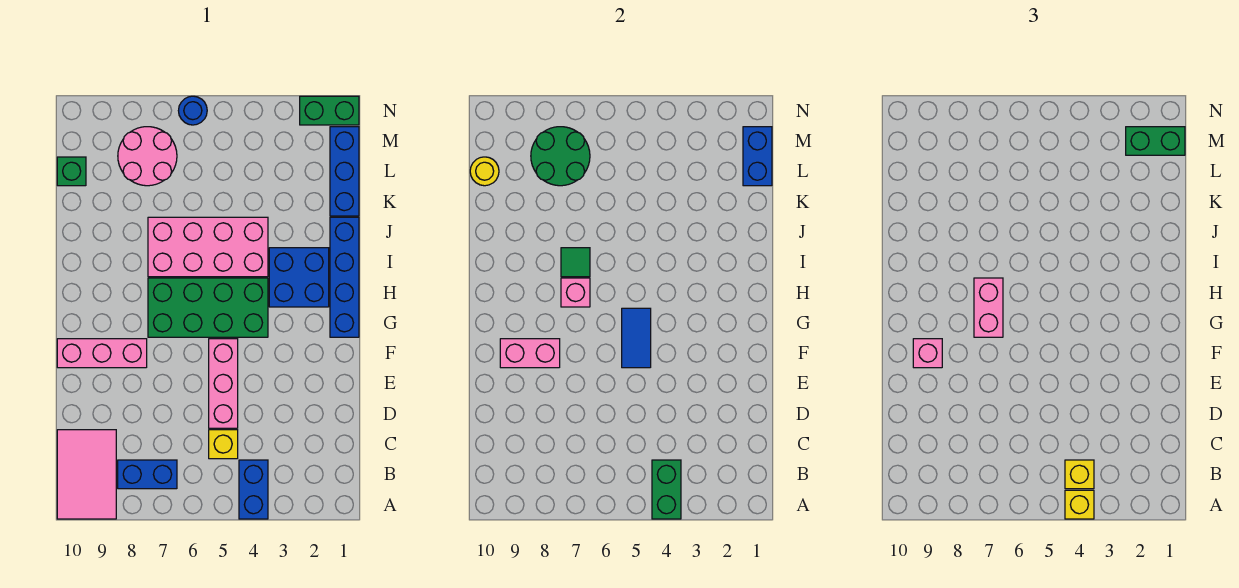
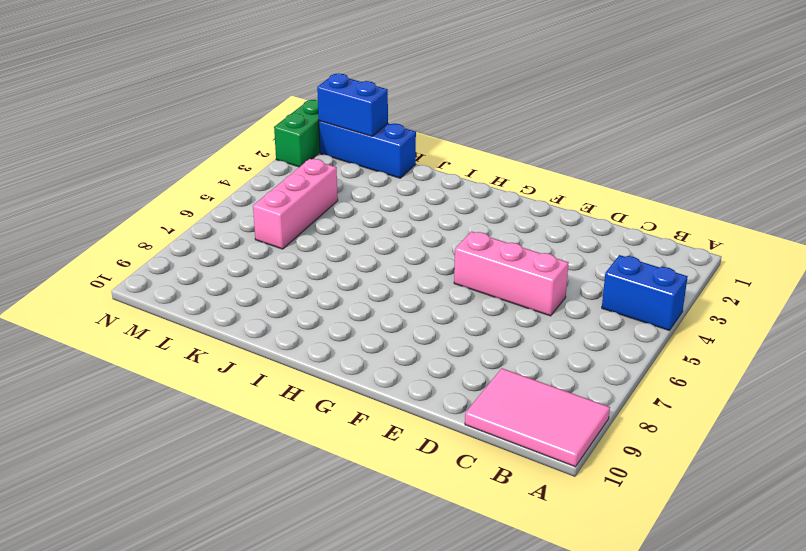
pink brick L4:L6 level 1 -> pink brick F8:F10 level 1
none -> blue brick B7:B8 level 1
none -> yellow brick C5 level 1
none -> blue brick G1:J1 level 1

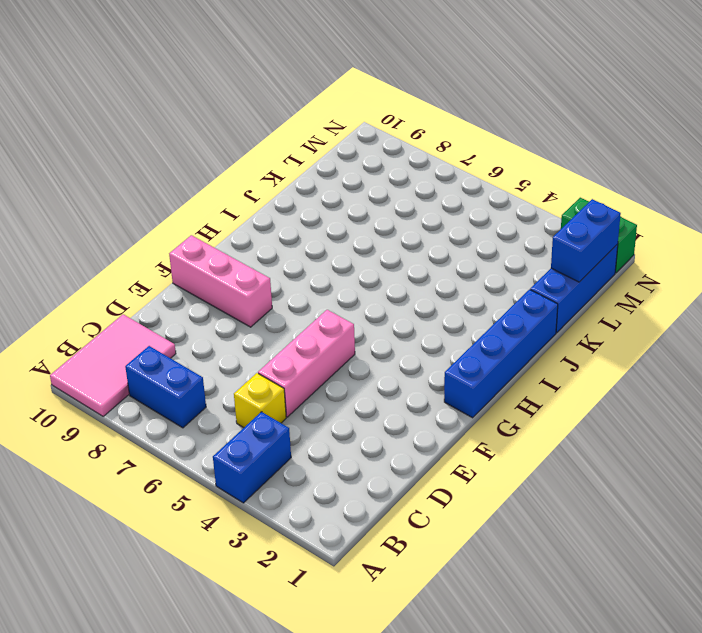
none -> green brick G4:H7 level 1
none -> blue brick H2:I3 level 1
none -> pink brick I4:J7 level 1

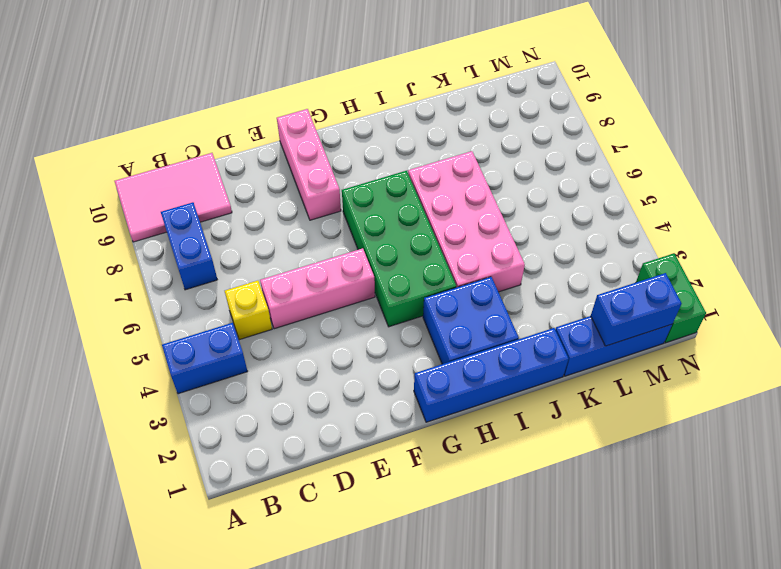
none -> pink round brick L7:M8 level 1
none -> green brick L10 level 1
none -> blue round brick N6 level 1

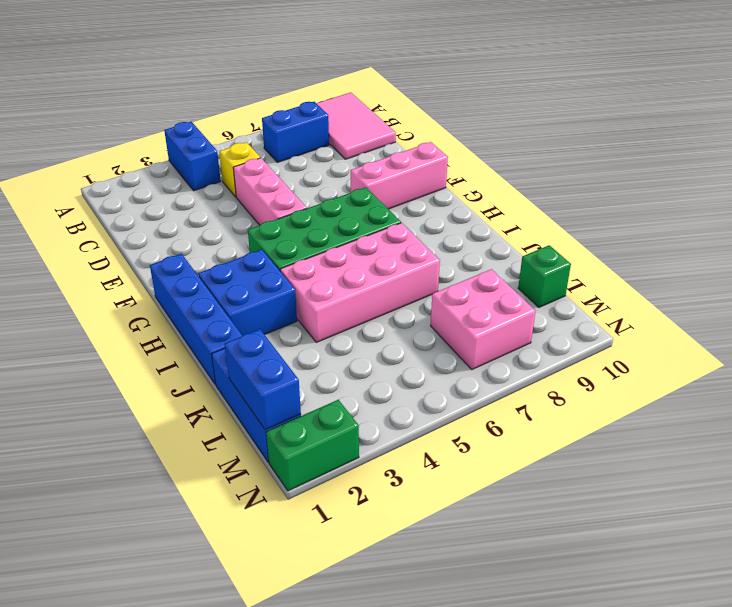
pink brick L7:M8 level 1 -> pink round brick L7:M8 level 1
none -> blue round brick N6 level 1
none -> green brick A4:B4 level 2
none -> blue tile F5:G5 level 2

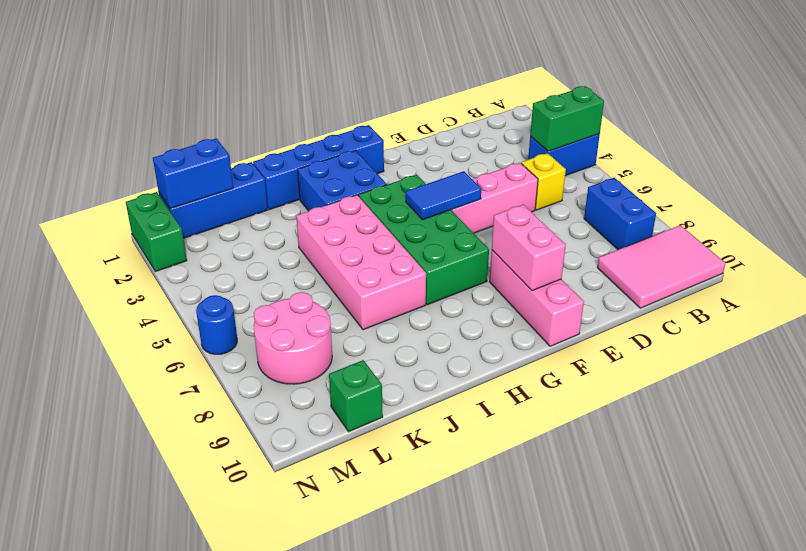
none -> pink brick H7 level 2
none -> green tile I7 level 2
none -> green round brick L7:M8 level 2

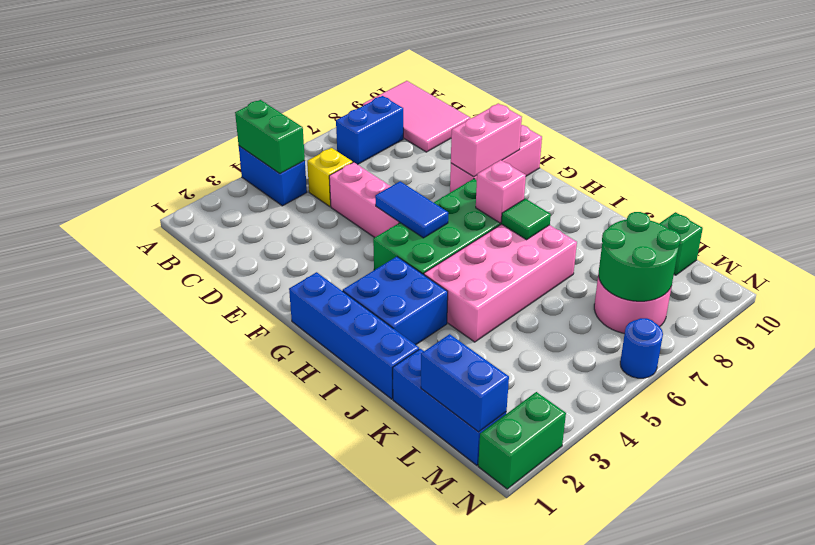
none -> yellow round brick L10 level 2
none -> yellow brick A4 level 3
none -> yellow brick B4 level 3

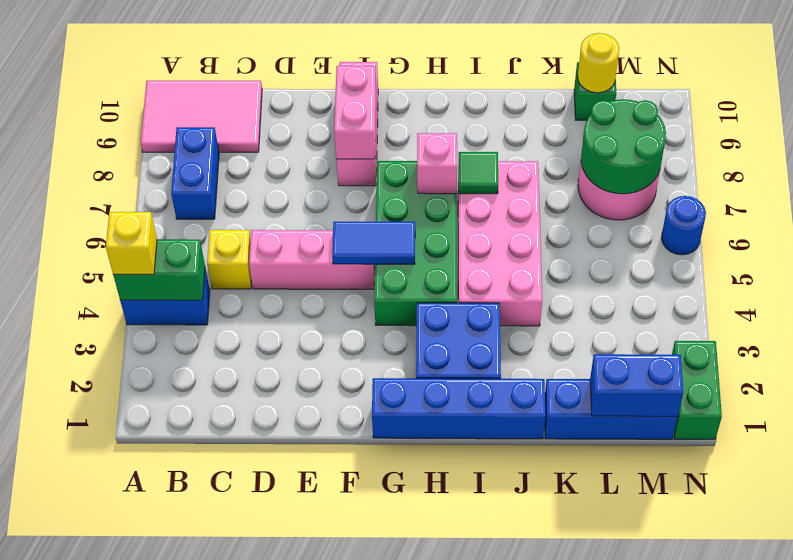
none -> yellow brick B4 level 3
none -> pink brick F9 level 3
none -> pink brick G7:H7 level 3

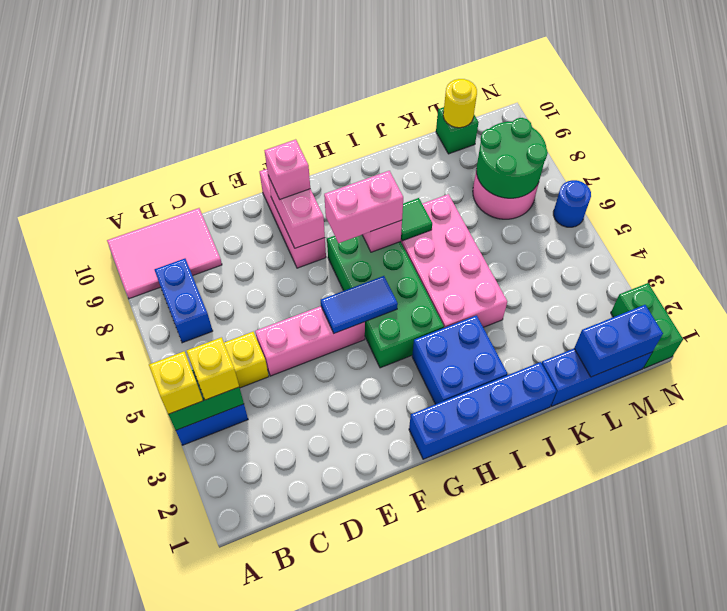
none -> green brick M1:M2 level 3

